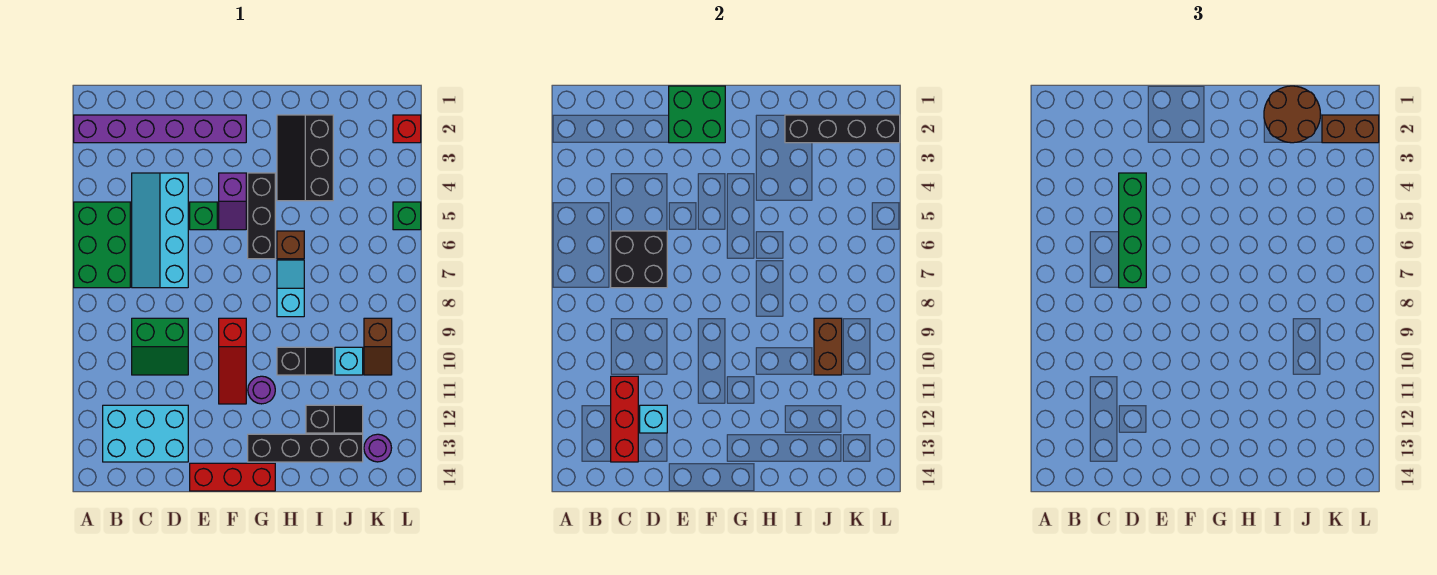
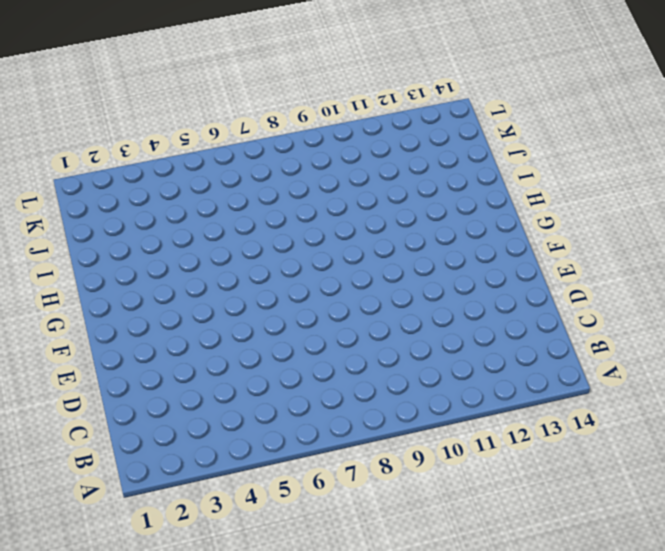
none -> purple brick A2:F2 level 1
none -> green brick A5:B7 level 1
none -> cyan brick B12:D13 level 1
none -> cyan slope C4:D7 level 1 top D

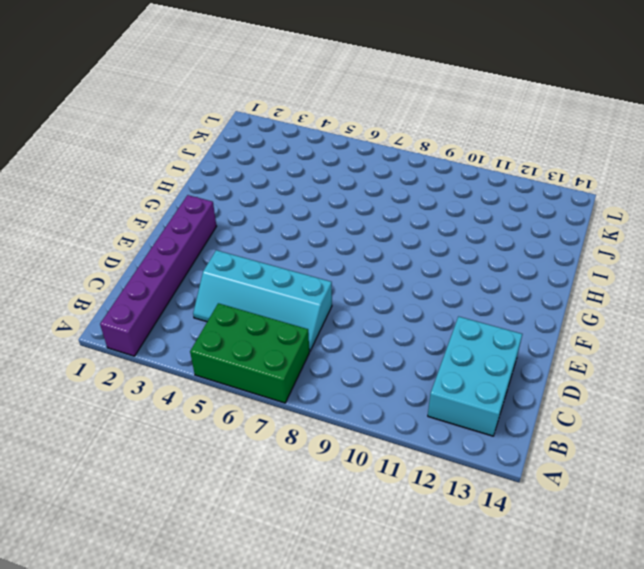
none -> green slope C9:D10 level 1 top 9
none -> green brick E5 level 1
none -> red brick E14:G14 level 1
none -> purple slope F4:F5 level 1 top 4

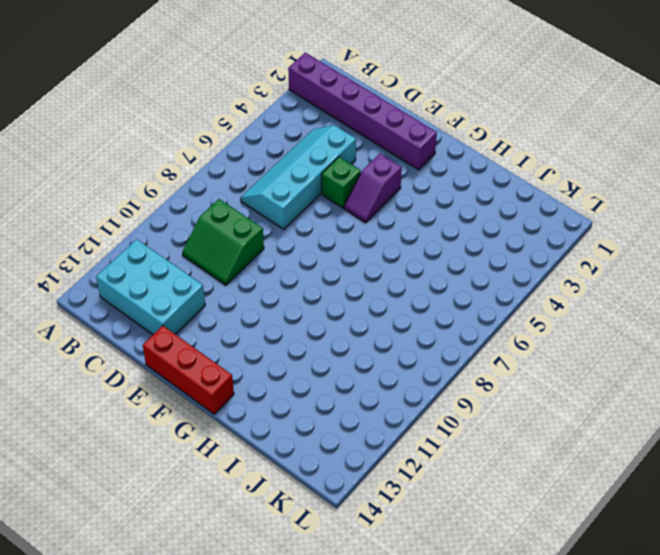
none -> green brick A5:B7 level 1
none -> red slope F9:F11 level 1 top 9
none -> black brick G4:G6 level 1
none -> purple round brick G11 level 1

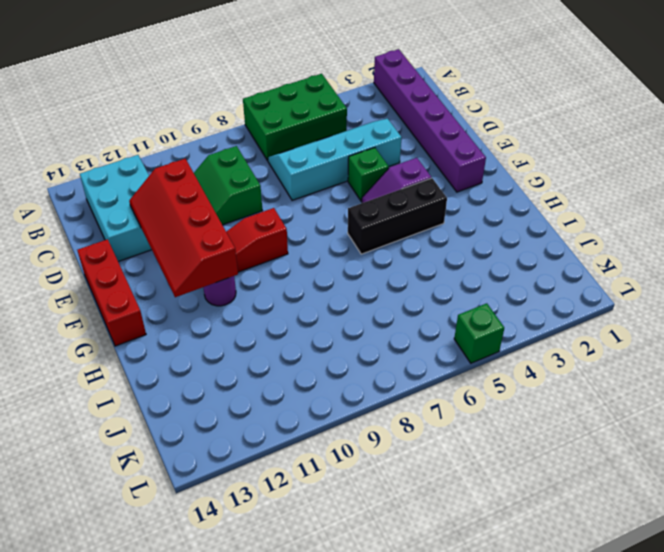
red slope D11:G12 level 2 top 11 -> cyan brick D12 level 2
none -> black brick G13:J13 level 1
none -> black slope H2:I4 level 1 top I
none -> brown brick H6 level 1
none -> cyan slope H7:H8 level 1 top 8

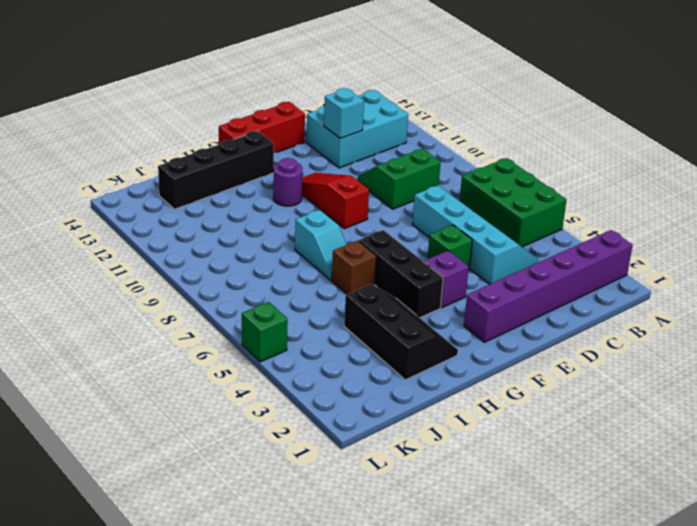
none -> black slope H10:I10 level 1 top H
none -> black slope I12:J12 level 1 top I
none -> cyan brick J10 level 1
none -> brown slope K9:K10 level 1 top 9

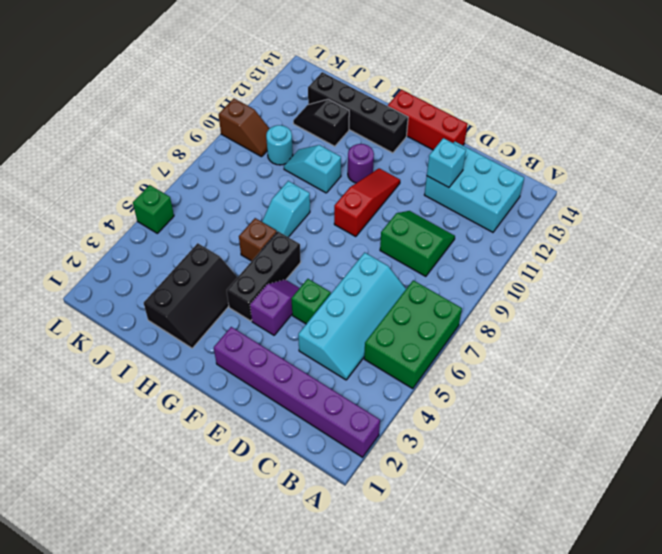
cyan slope H10:I10 level 1 top H -> black slope H10:I10 level 1 top H
cyan round brick J10 level 1 -> cyan brick J10 level 1
brown slope K10:L10 level 1 top L -> brown slope K9:K10 level 1 top 9
none -> purple round brick K13 level 1
none -> red brick L2 level 1
none -> black brick C6:D7 level 2
none -> red brick C11:C13 level 2

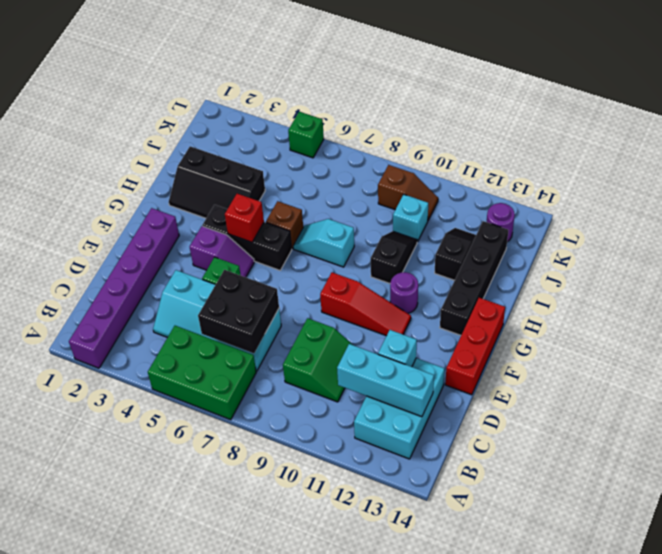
cyan brick C11:C13 level 2 -> red brick C11:C13 level 2
red brick G5 level 2 -> red brick L2 level 1
none -> green brick E1:F2 level 2
none -> black brick I2:L2 level 2
none -> brown brick J9:J10 level 2
none -> green brick D4:D7 level 3

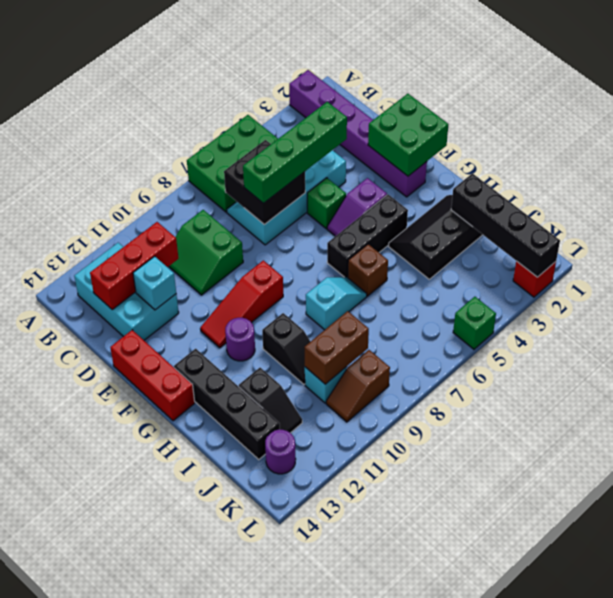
none -> brown round brick I1:J2 level 3
none -> brown brick K2:L2 level 3

